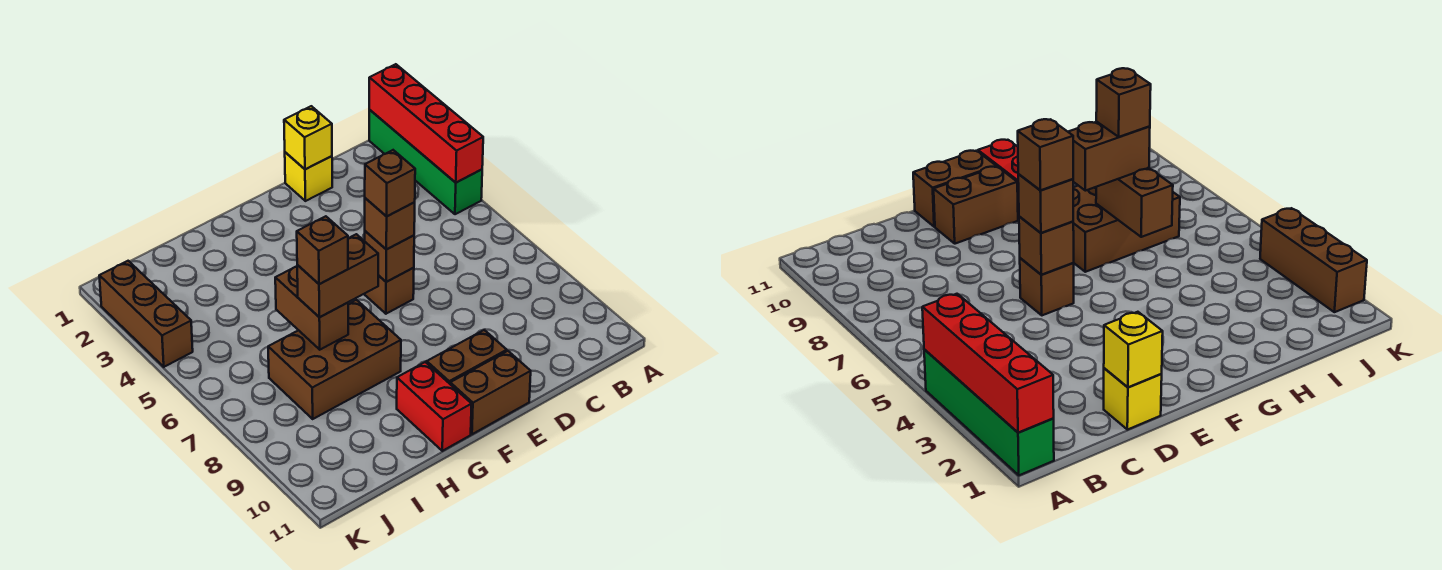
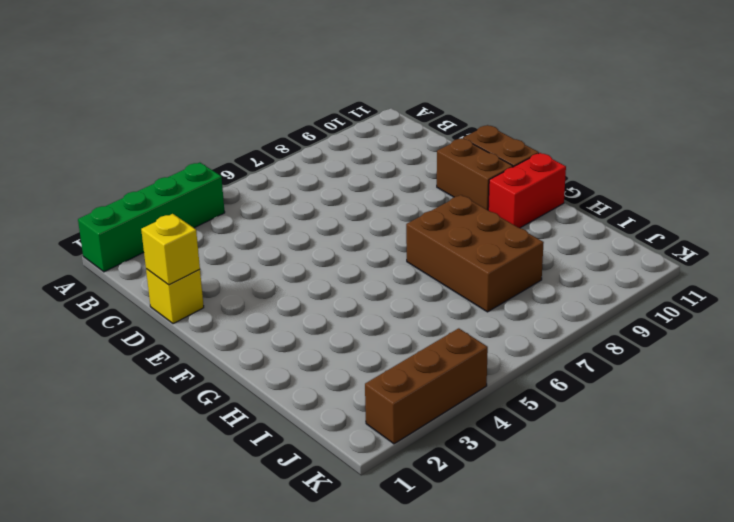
none -> brown brick E6 level 1
none -> red brick A1:A4 level 2
none -> brown brick E6 level 2

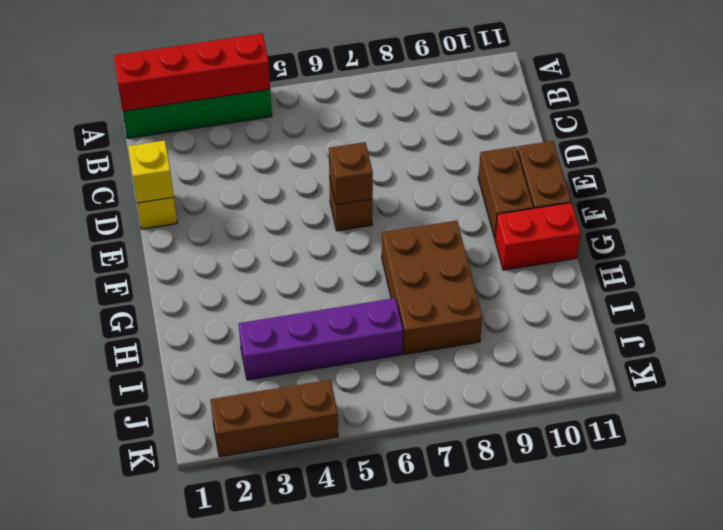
purple brick I3:I6 level 1 -> none
none -> brown brick H6:H7 level 2
none -> brown brick E6 level 3
none -> brown brick G7:H7 level 3

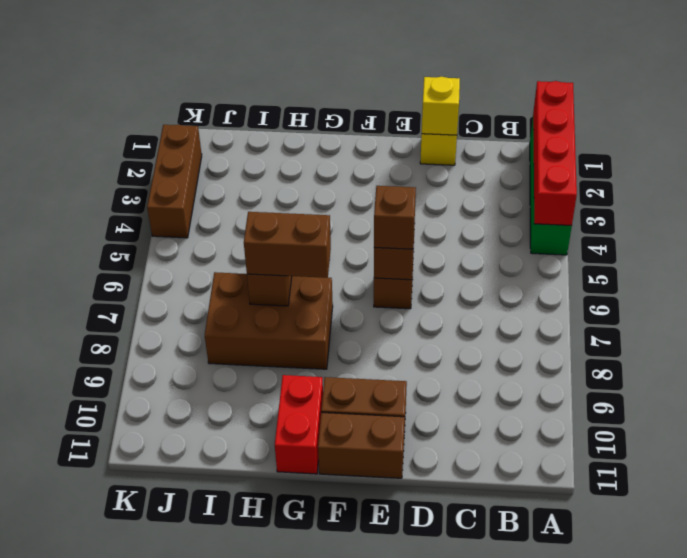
none -> brown brick E6 level 4
none -> brown brick H7 level 4

